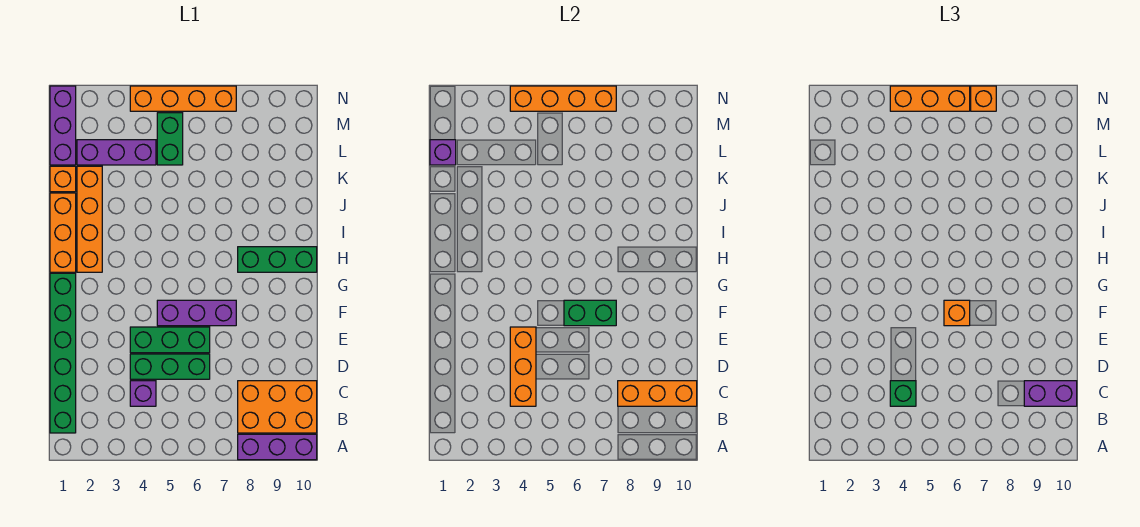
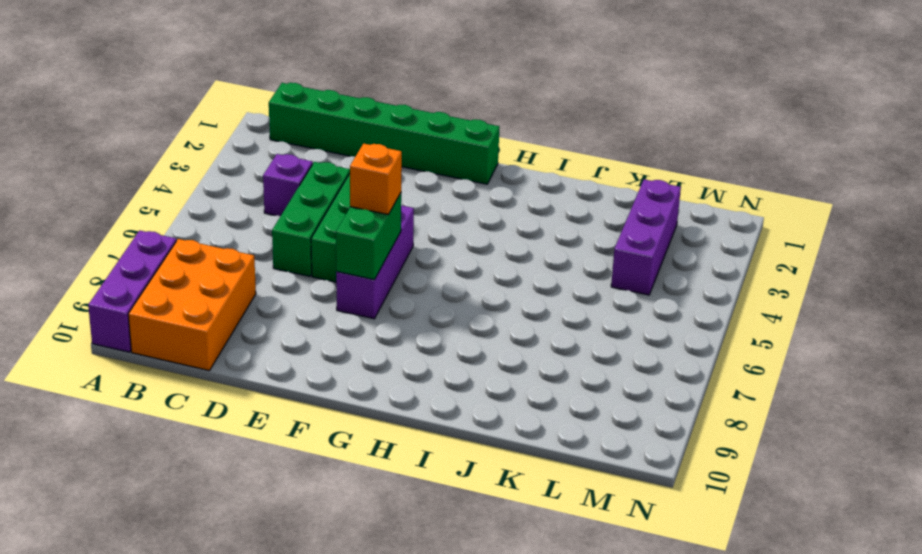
none -> orange brick H1:J1 level 1
none -> orange brick H2:K2 level 1
none -> green brick H8:H10 level 1

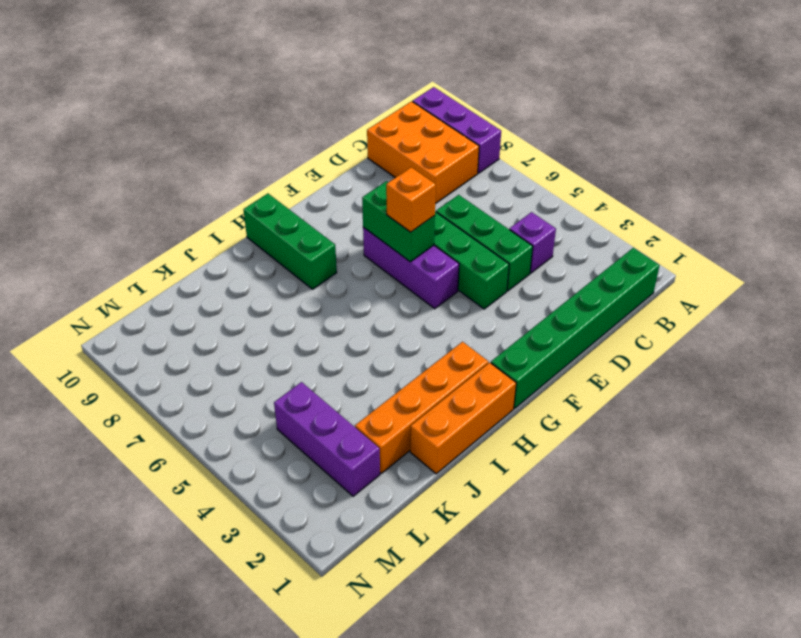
none -> orange brick K1 level 1
none -> purple brick L1:N1 level 1
none -> green brick L5:M5 level 1

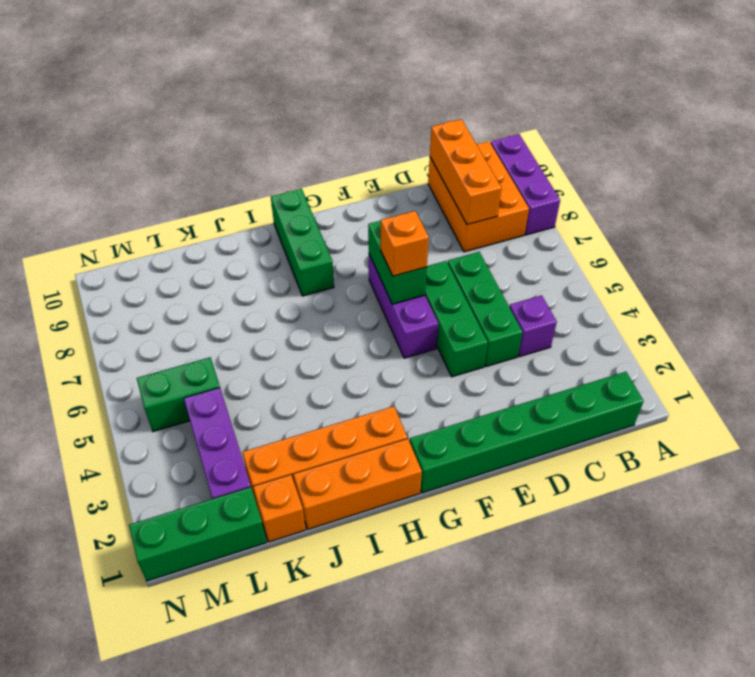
green brick L1:N1 level 1 -> purple brick L1:N1 level 1
none -> orange brick N4:N7 level 1
none -> orange brick C4:E4 level 2
none -> purple brick L1 level 2

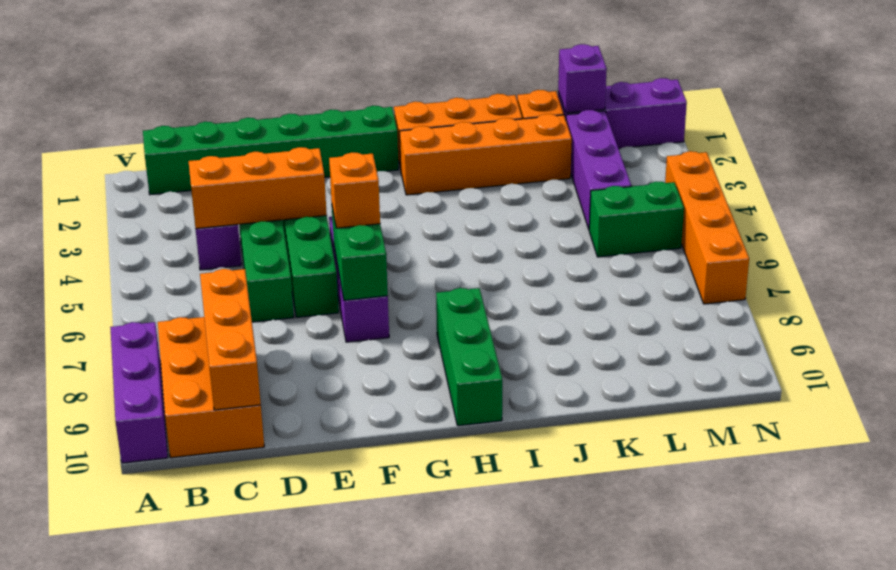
none -> orange brick N4:N7 level 2
none -> green brick C4 level 3
none -> purple brick C9:C10 level 3

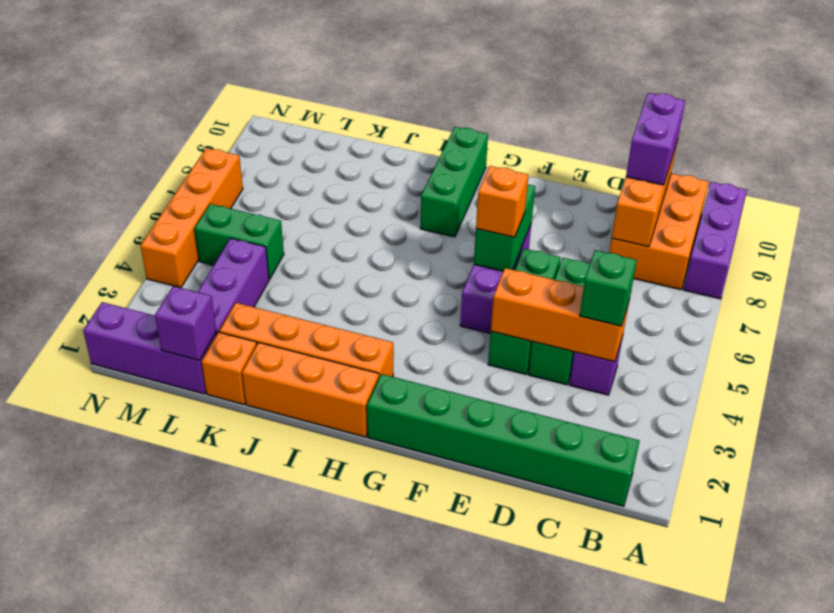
none -> orange brick N4:N7 level 2
none -> orange brick N4:N6 level 3
none -> orange brick N7 level 3

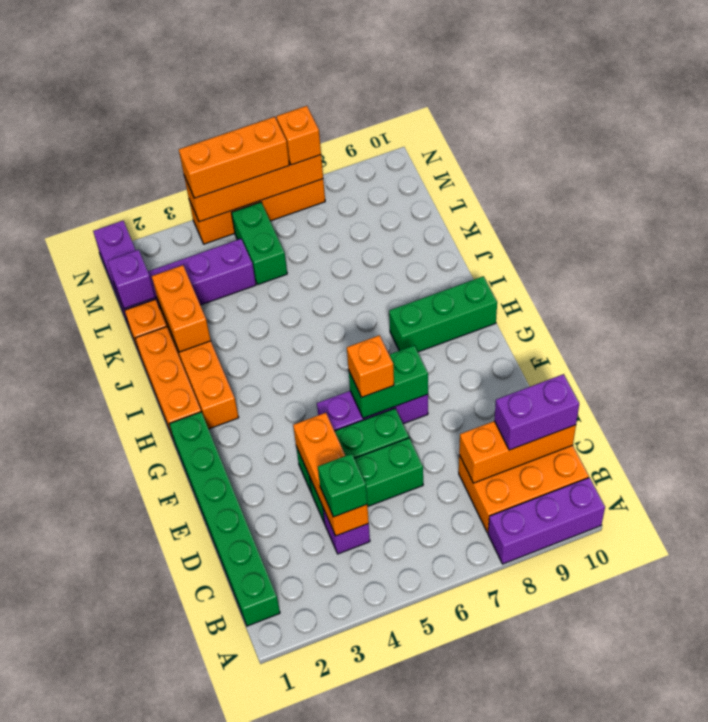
orange brick J2:K2 level 2 -> none

